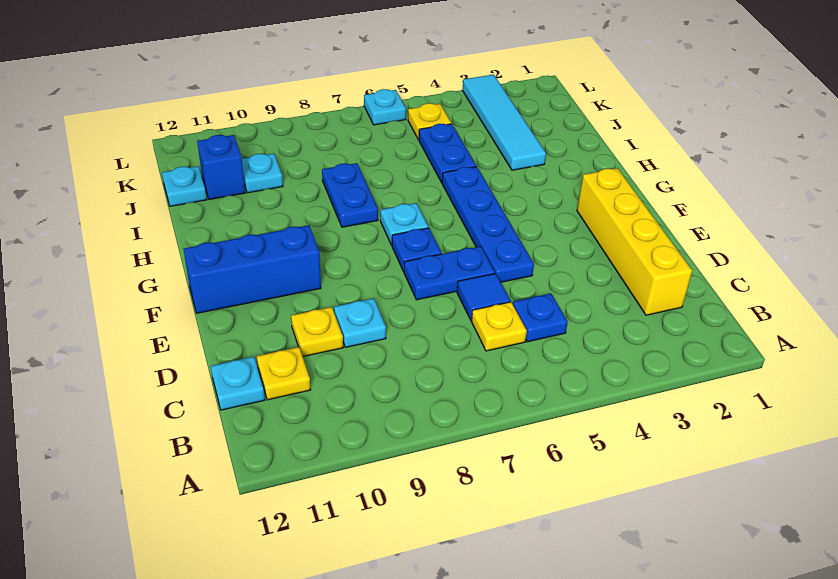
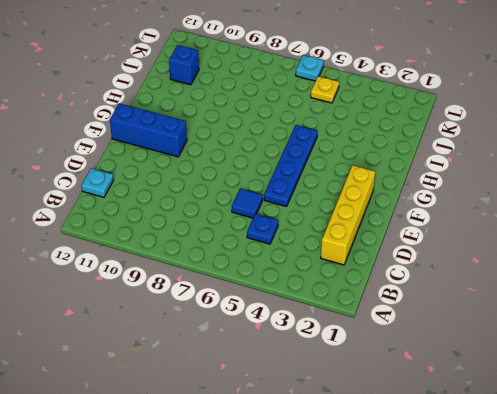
none -> yellow plate C6 level 1
none -> yellow plate C11 level 1
none -> cyan plate D9 level 1

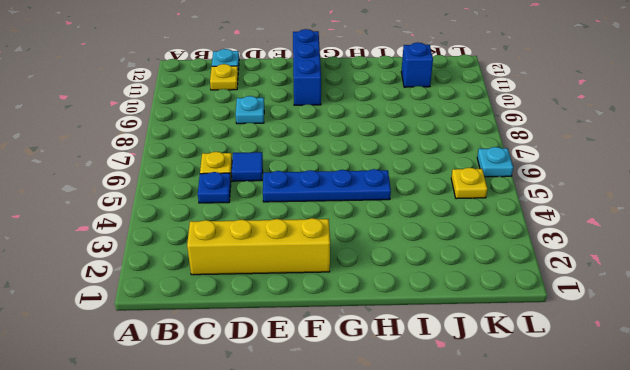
none -> yellow plate D10 level 1
none -> blue plate E6:E7 level 1
none -> blue plate F7 level 1

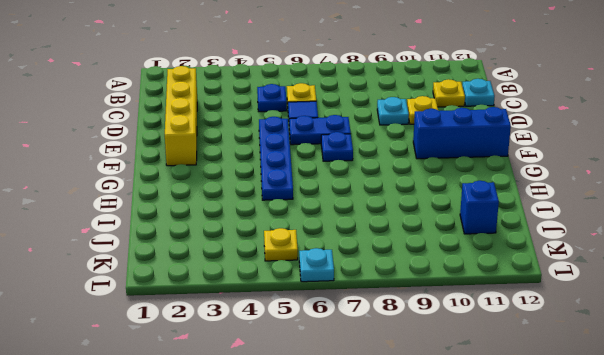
none -> cyan plate G7 level 1
none -> blue plate H8:I8 level 1
none -> cyan tile I3:L3 level 1

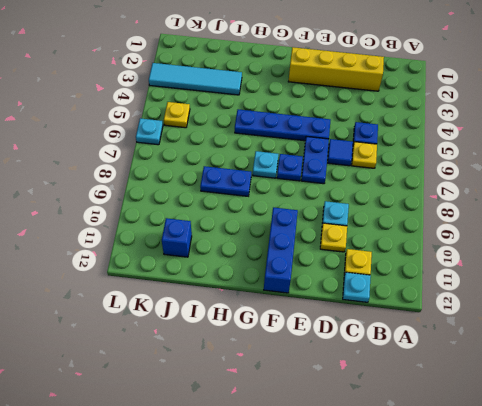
none -> blue plate I5:J5 level 1
none -> cyan plate J10 level 1
none -> cyan plate J12 level 1

